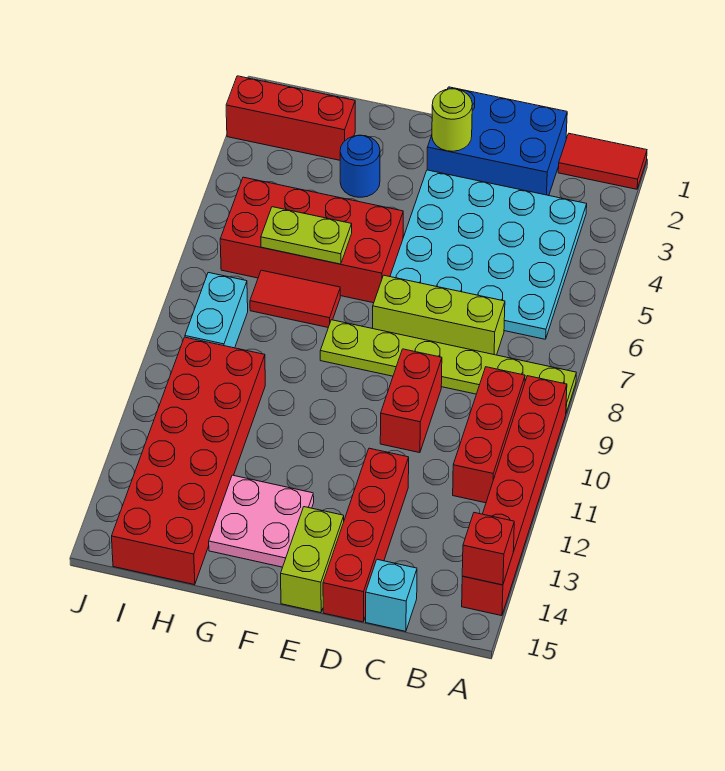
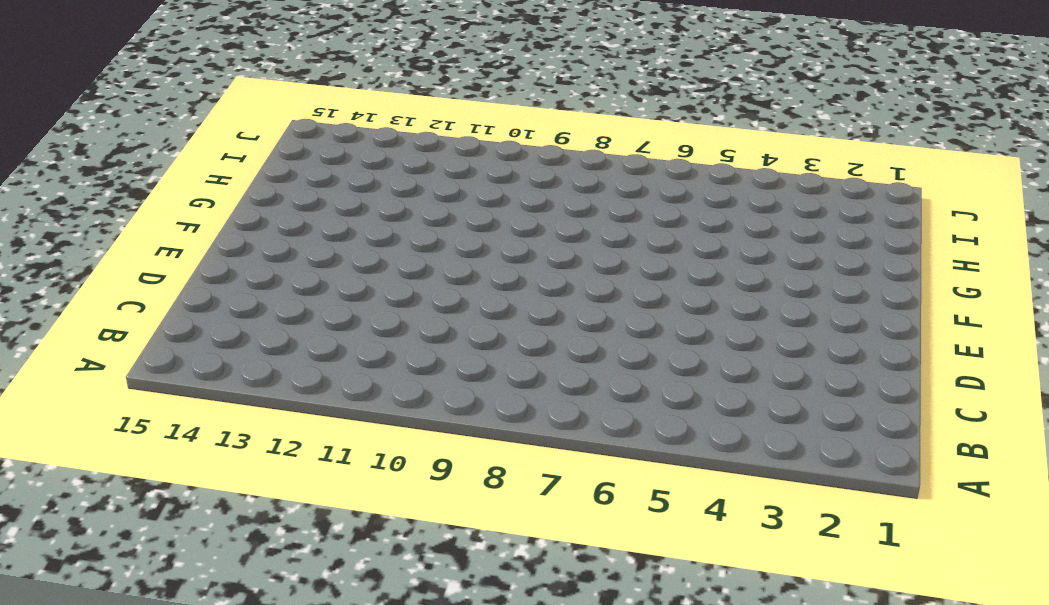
none -> red tile A1:B1 level 1
none -> lime plate A8:F8 level 1
none -> red brick A9:A14 level 1

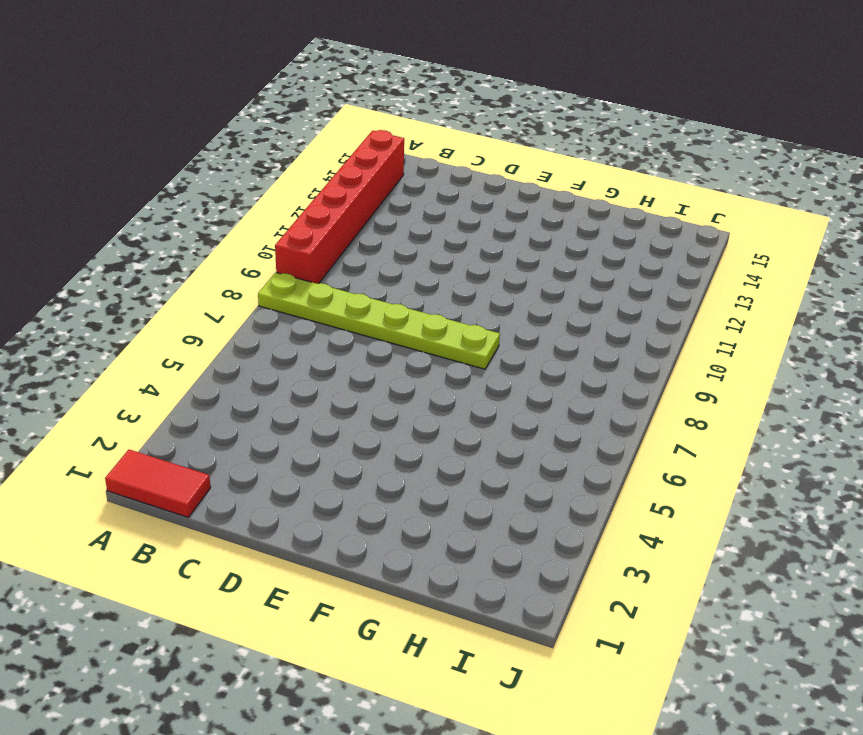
none -> cyan plate B3:E6 level 1
none -> red brick B9:B11 level 1
none -> blue brick C1:E2 level 1

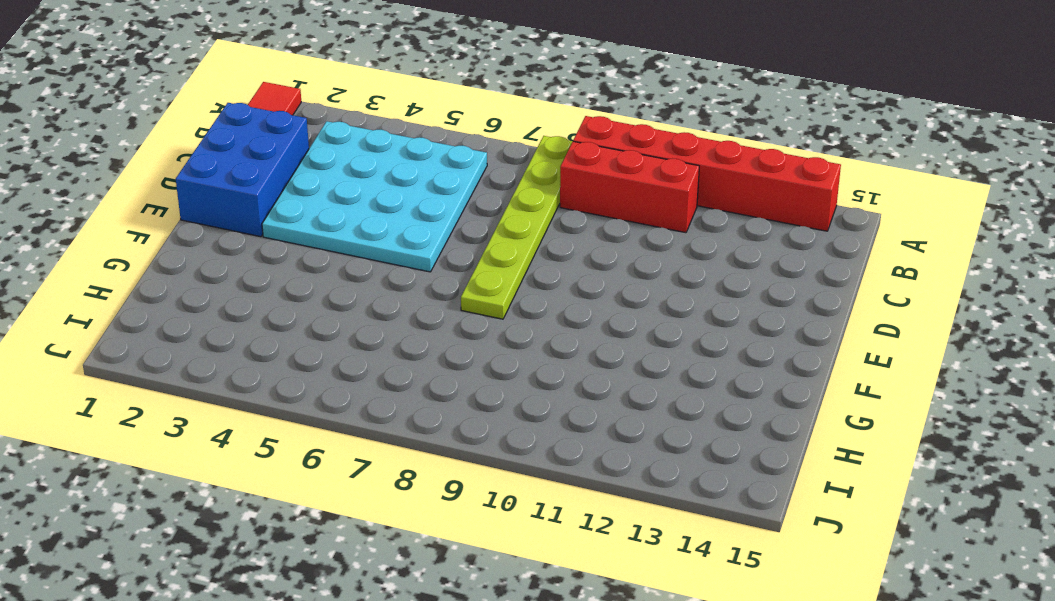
none -> lime brick C7:E7 level 1
none -> cyan brick C15 level 1
none -> red brick D9:D10 level 1

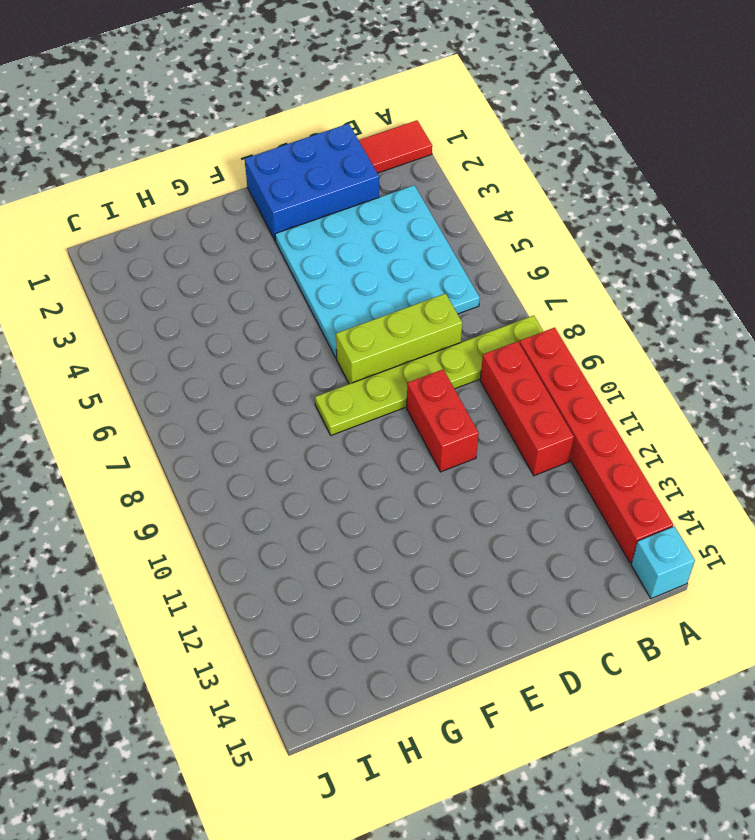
cyan brick A15 level 1 -> cyan brick C15 level 1
none -> red brick D12:D15 level 1
none -> lime brick E14:E15 level 1
none -> red brick F5:I6 level 1

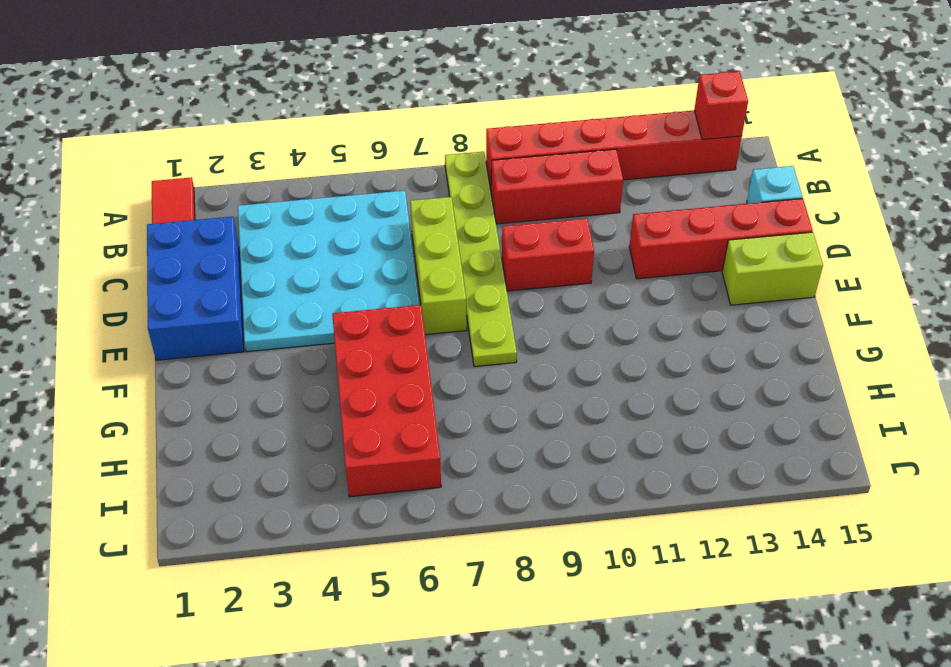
none -> pink plate F13:G14 level 1
none -> blue round brick G3 level 1
none -> red tile G7:H7 level 1

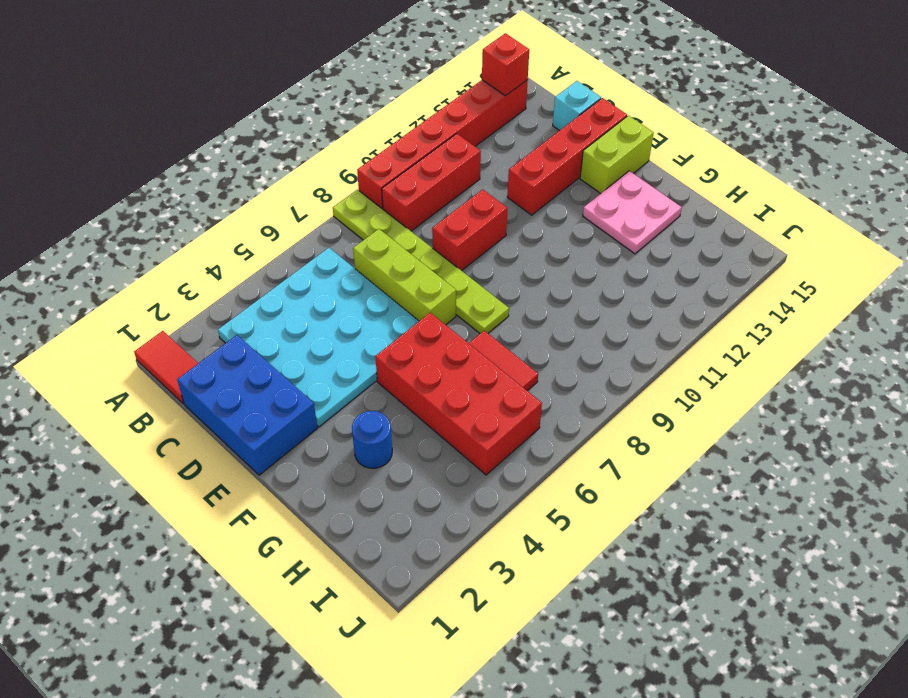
none -> red brick H2:J2 level 1
none -> red brick H10:I15 level 1
none -> cyan brick I8:I9 level 1

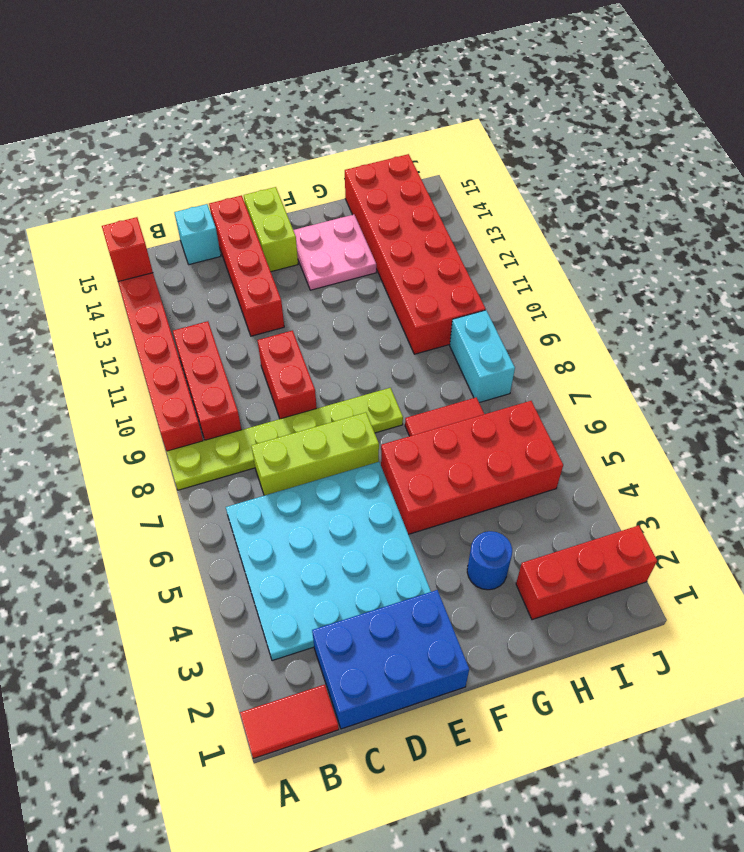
none -> lime round brick E2 level 2
none -> lime plate G6:H6 level 2

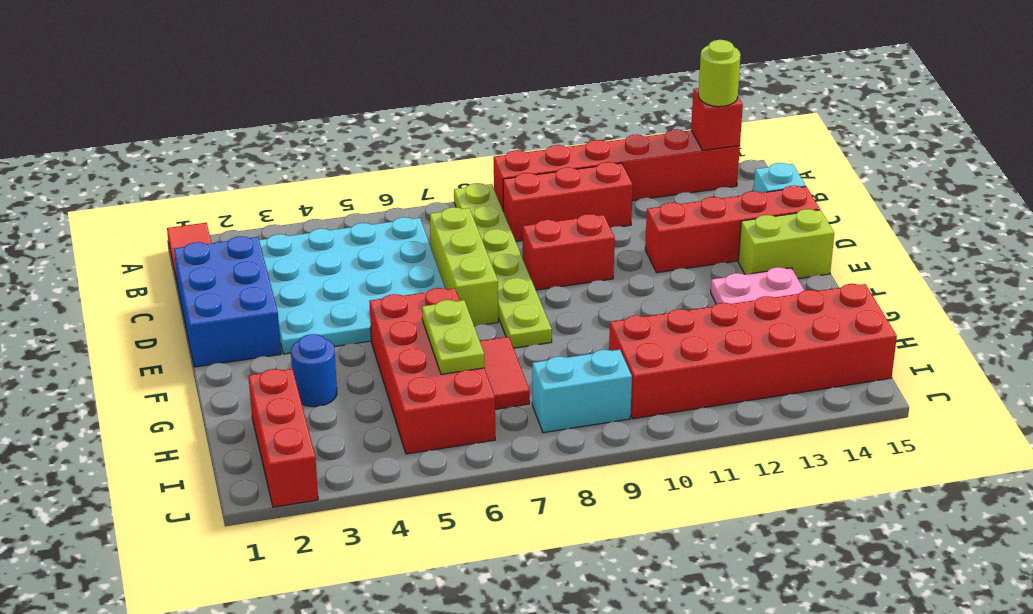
lime round brick A14 level 3 -> lime round brick E2 level 2

